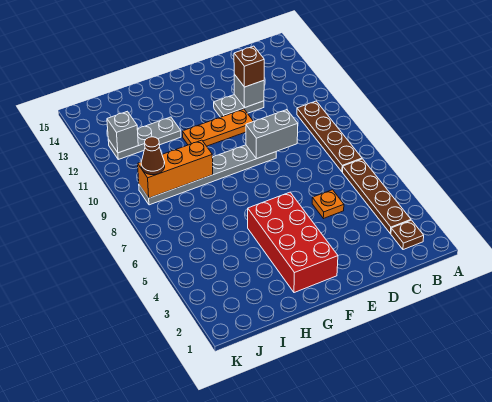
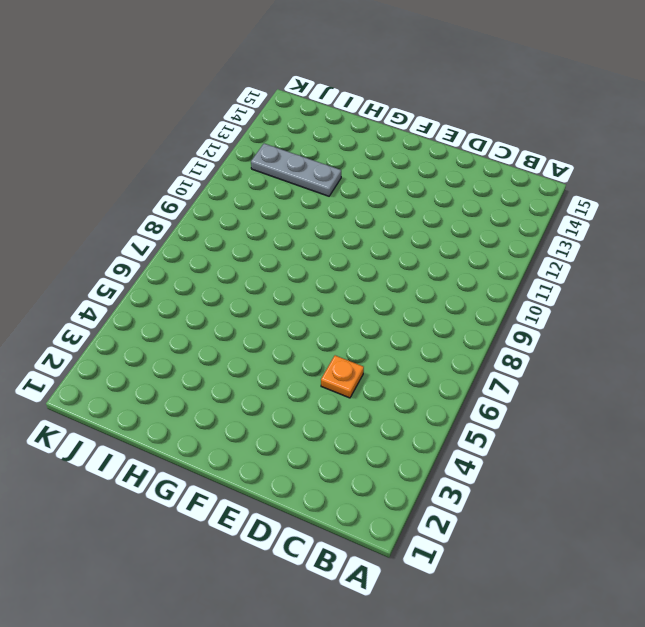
none -> brown plate B2 level 1
none -> brown plate B3:B6 level 1
none -> brown plate B7:B10 level 1

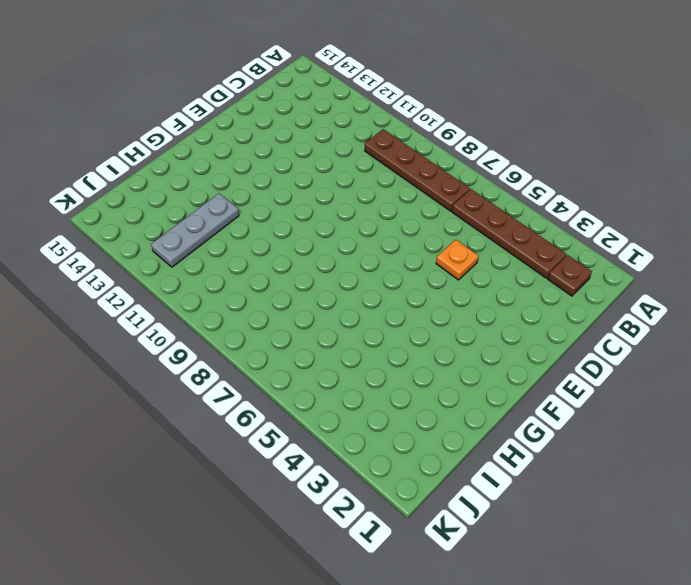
none -> grey plate D12:E12 level 1
none -> grey plate E9:J9 level 1
none -> orange plate E11:G11 level 1

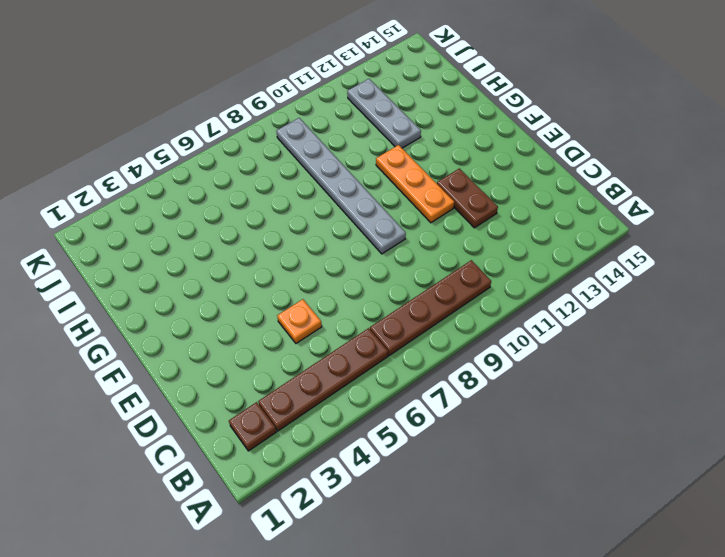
brown plate D12:E12 level 1 -> grey plate D12:E12 level 1
none -> red brick F2:G5 level 1
none -> grey brick D9:E9 level 2
none -> grey brick D12 level 2

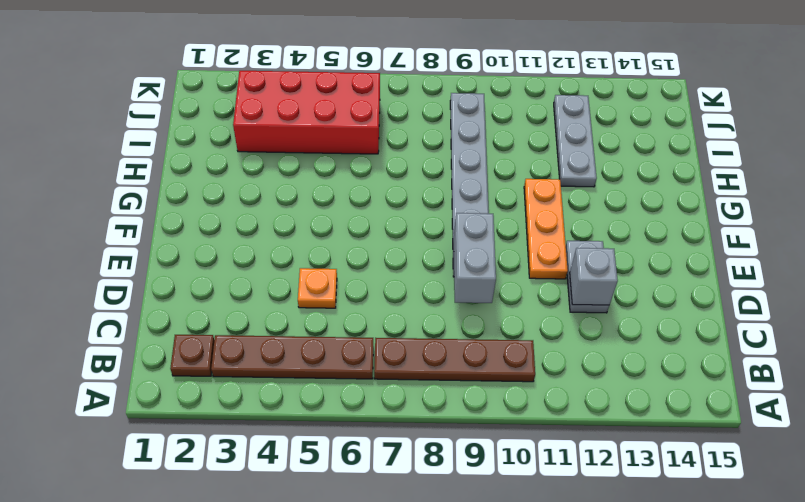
red brick I3:J6 level 1 -> red brick F2:G5 level 1
none -> orange brick H9:J9 level 2
none -> grey brick J12 level 2
none -> brown brick D12 level 3

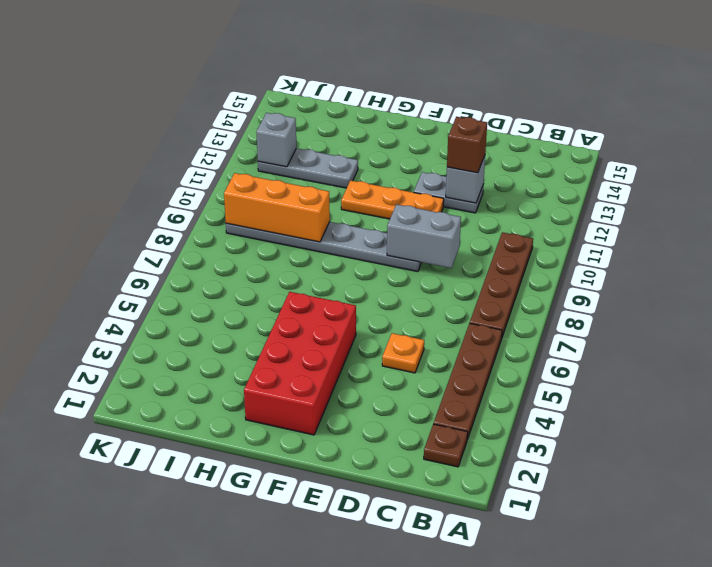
none -> brown cone J9 level 3

